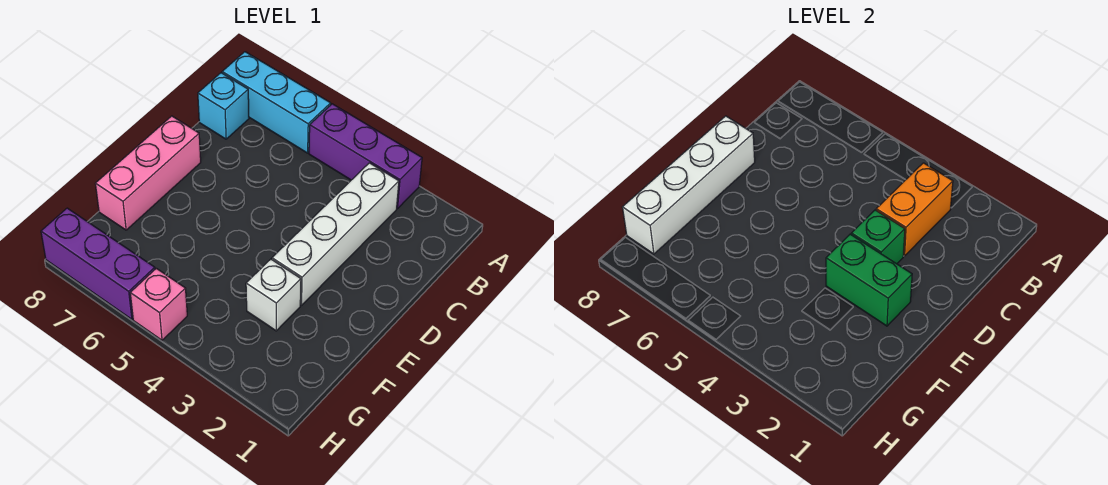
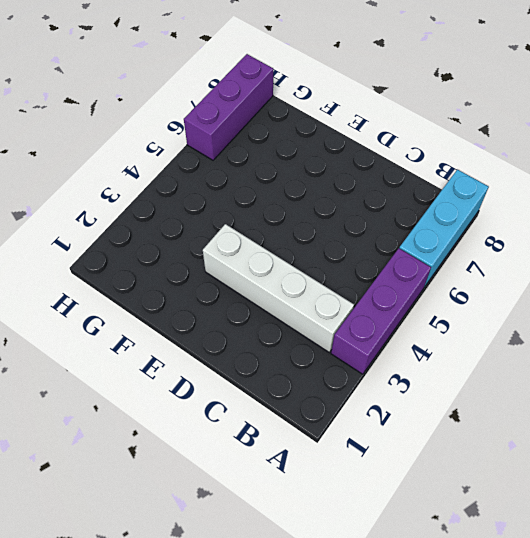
none -> cyan brick B8 level 1
none -> pink brick D8:F8 level 1
none -> white brick F3 level 1

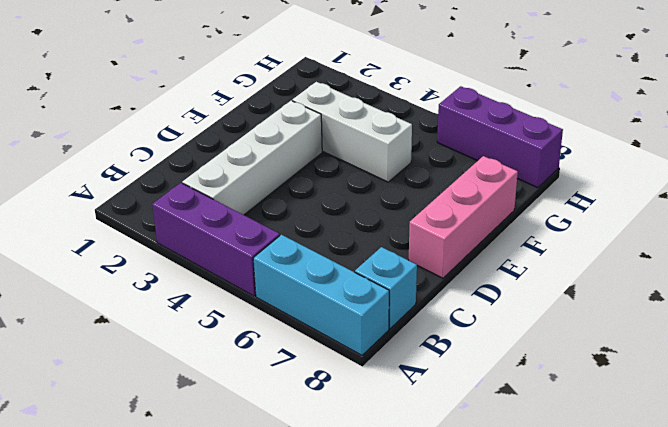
white brick F3:F5 level 1 -> white brick F3 level 1
none -> pink brick H5 level 1
none -> orange brick B3:C3 level 2
none -> green brick D3 level 2

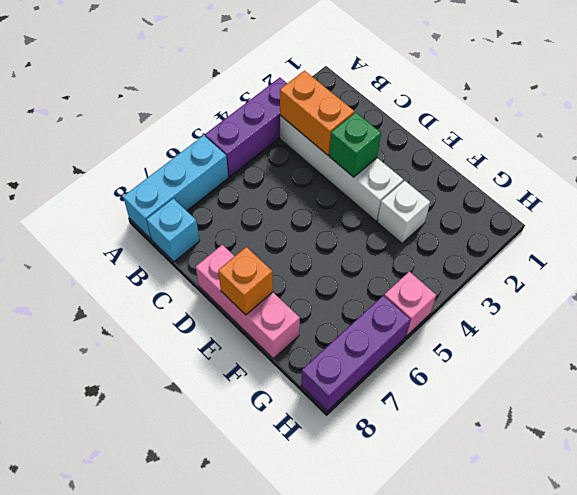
orange brick E8 level 2 -> white brick D8:G8 level 2
none -> green brick E2:E3 level 2

